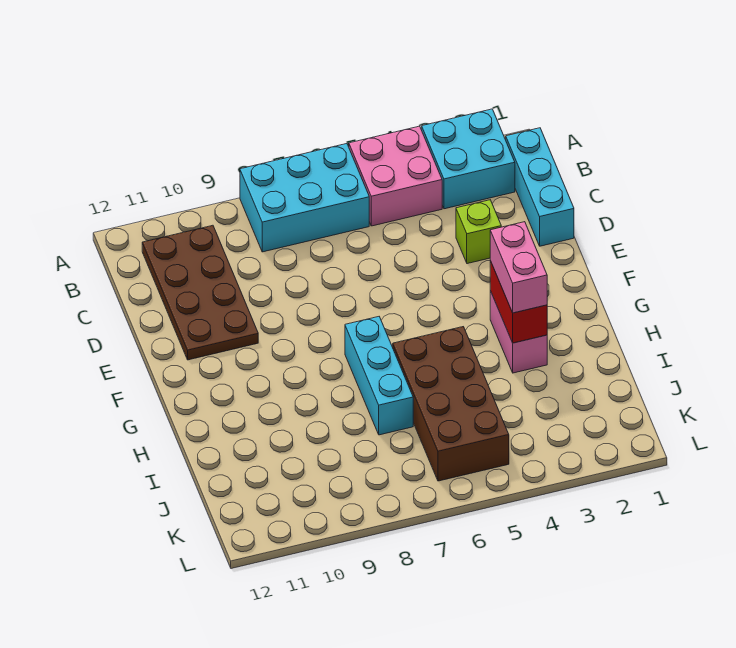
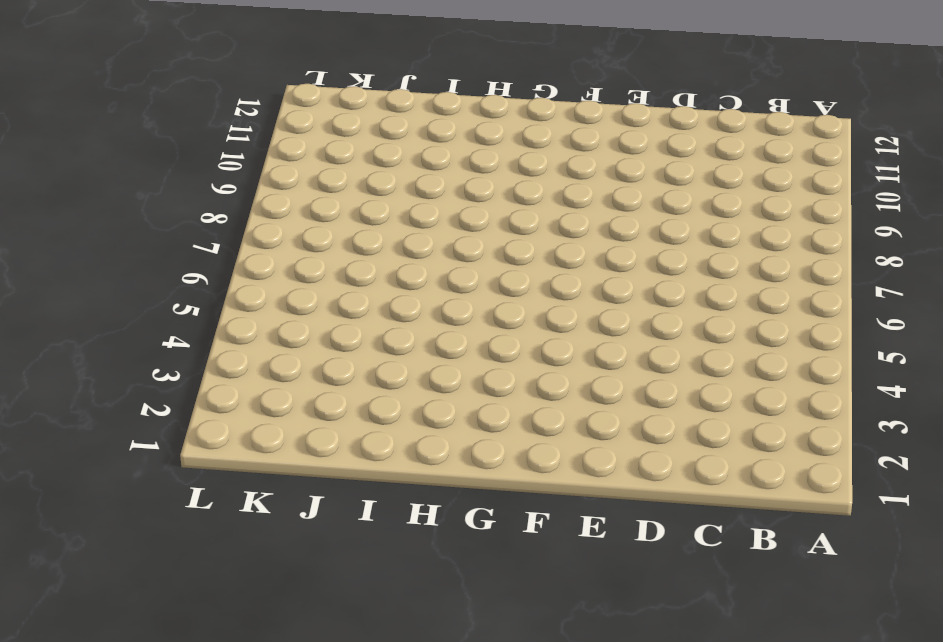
none -> cyan brick A2:B3 level 1
none -> pink brick A4:B5 level 1

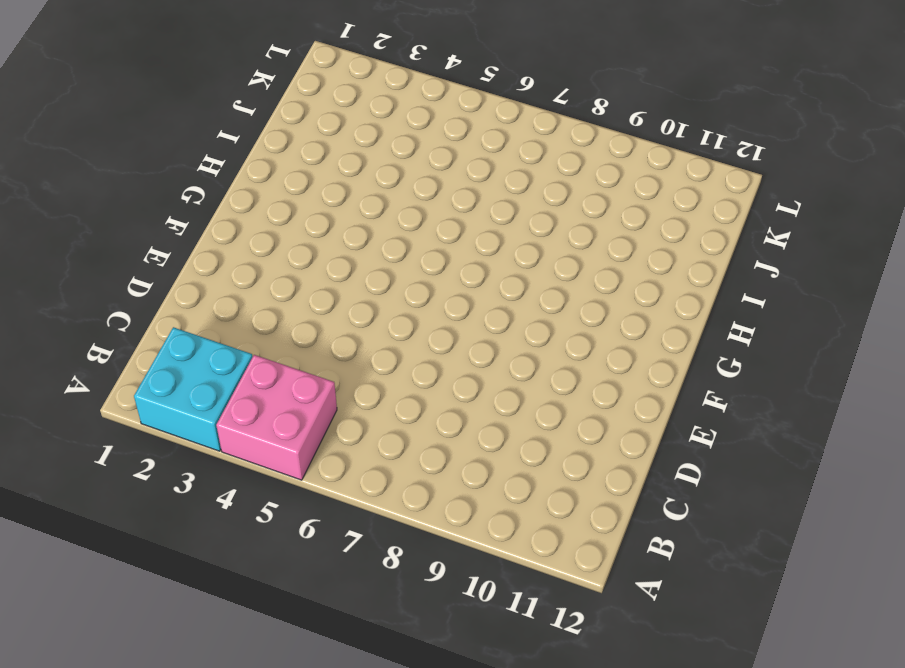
none -> cyan brick A6:B8 level 1
none -> cyan brick B1:D1 level 1

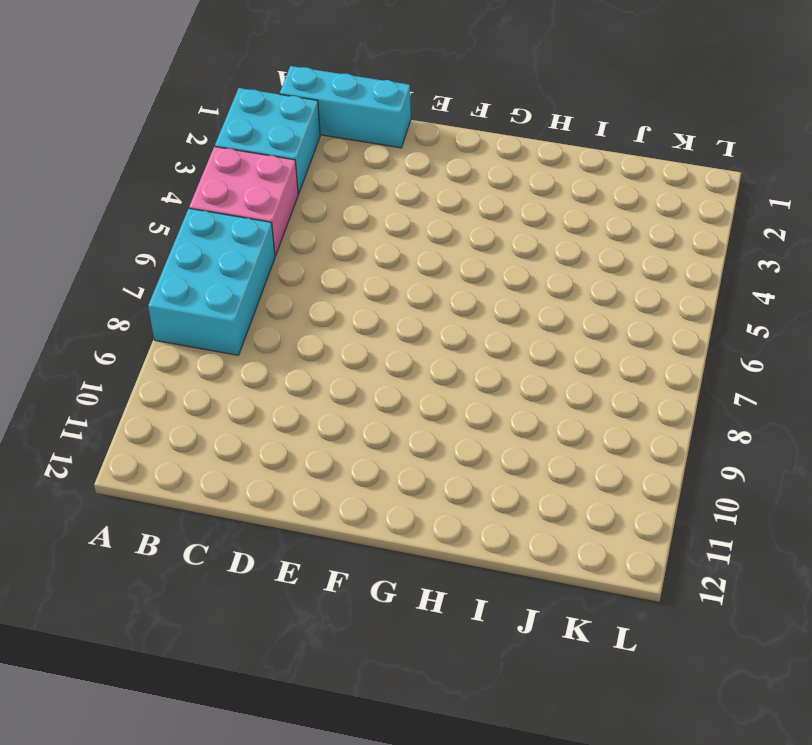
none -> brown plate B10:E11 level 1
none -> lime brick D3 level 1

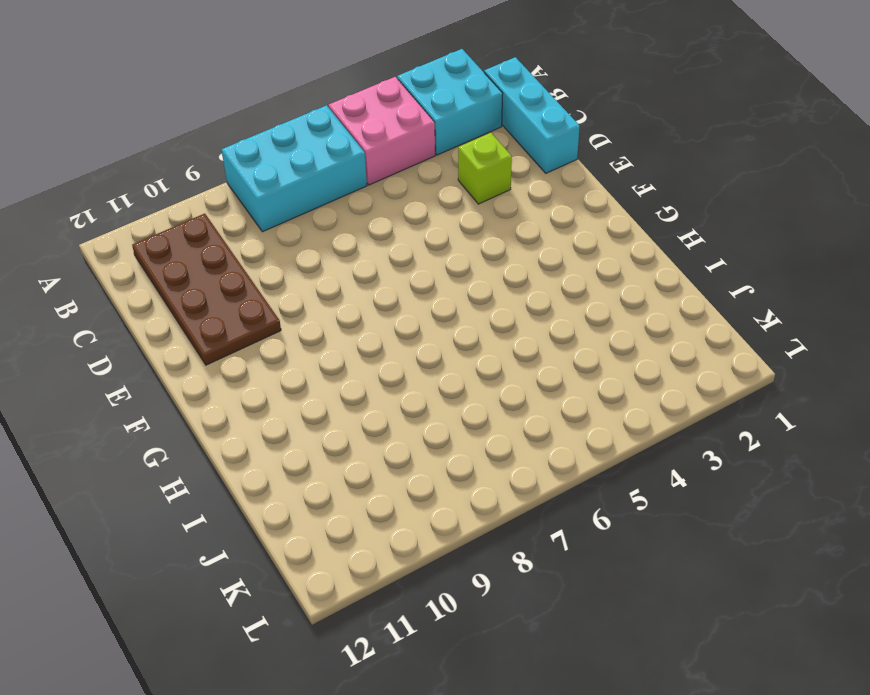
none -> pink brick G3:H3 level 1
none -> cyan brick G7:I7 level 1

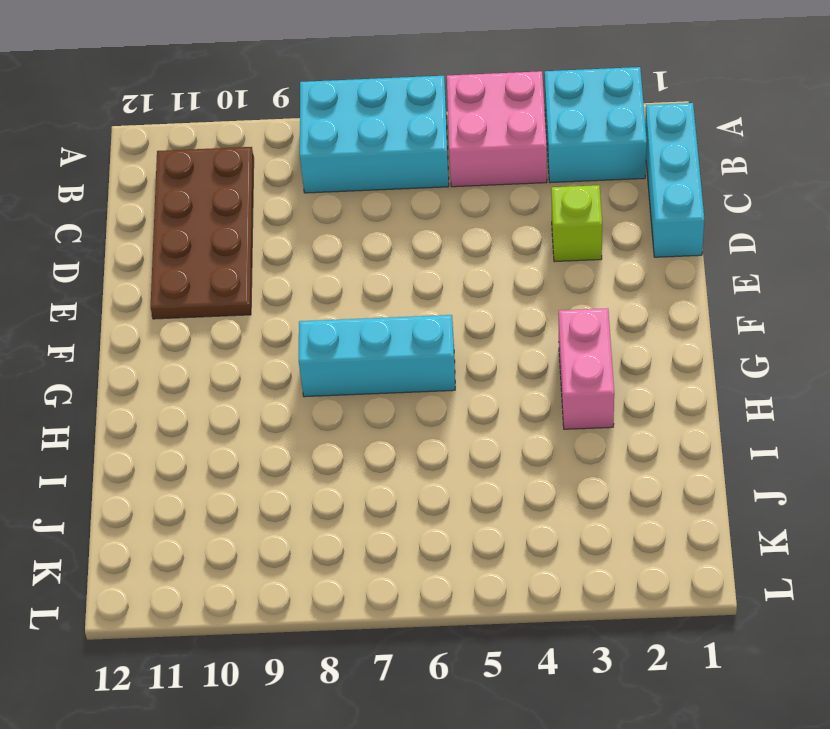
cyan brick G6:G8 level 1 -> cyan brick G7:I7 level 1
none -> brown brick H5:K6 level 1
none -> red brick G3:H3 level 2

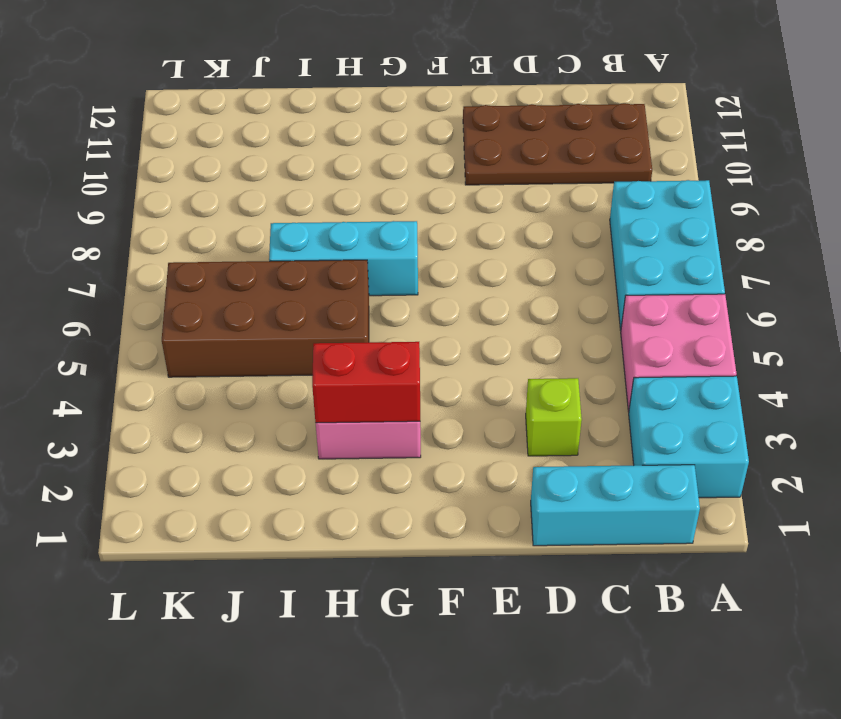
none -> pink brick G3:H3 level 3

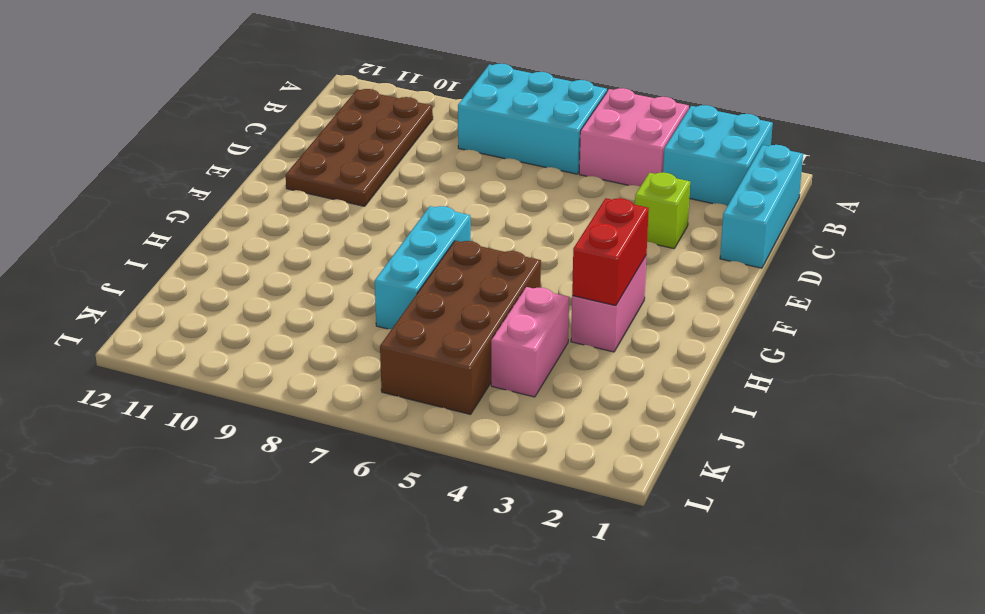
pink brick I4:J4 level 1 -> pink brick G3:H3 level 3

